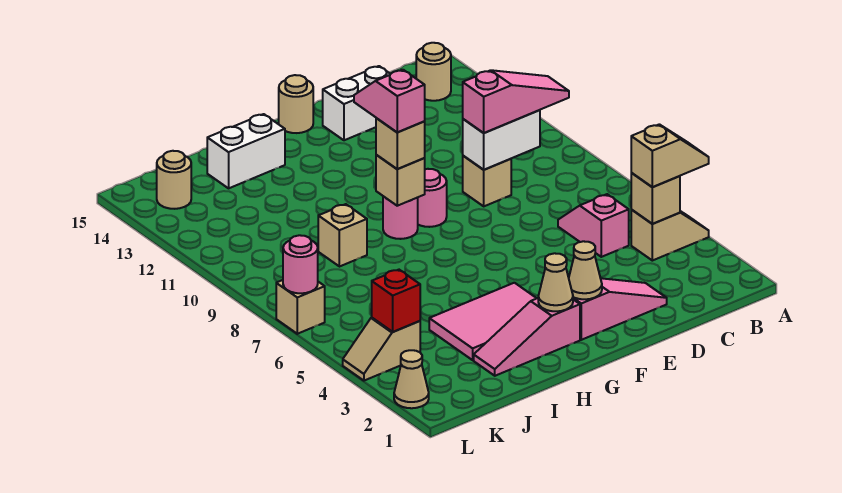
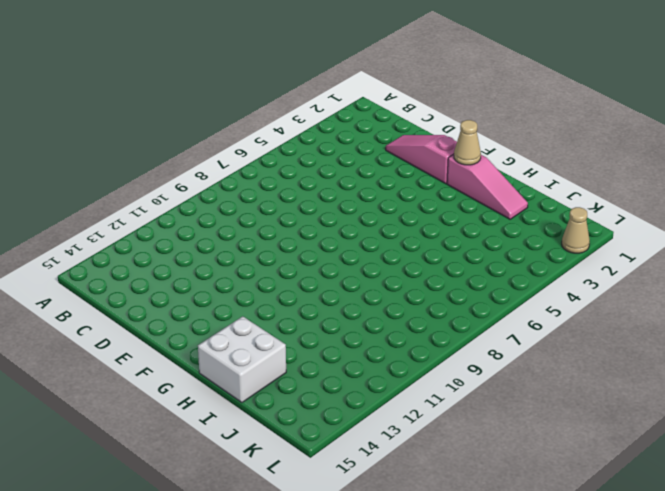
white brick H14:I15 level 1 -> white brick H14:I14 level 1
none -> tan slope A4:B4 level 1 top B
none -> tan round brick B14 level 1
none -> pink slope C5:C6 level 1 top 5

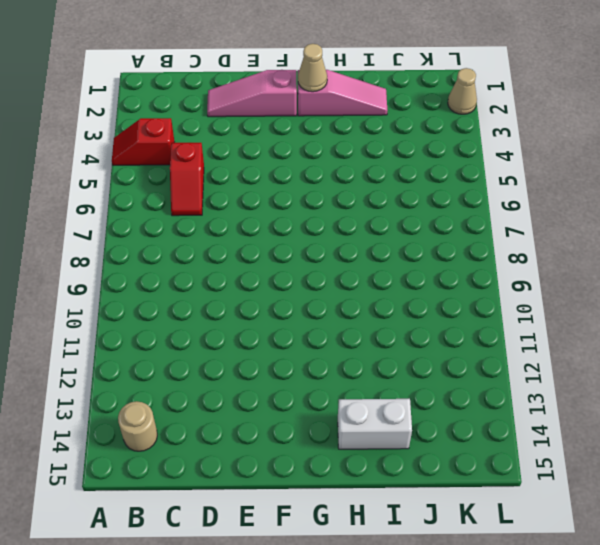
red slope A4:B4 level 1 top B -> tan slope A4:B4 level 1 top B
red slope C5:C6 level 1 top 5 -> pink slope C5:C6 level 1 top 5
none -> tan brick D9 level 1
none -> white brick D14:E14 level 1
none -> pink round brick F9 level 1

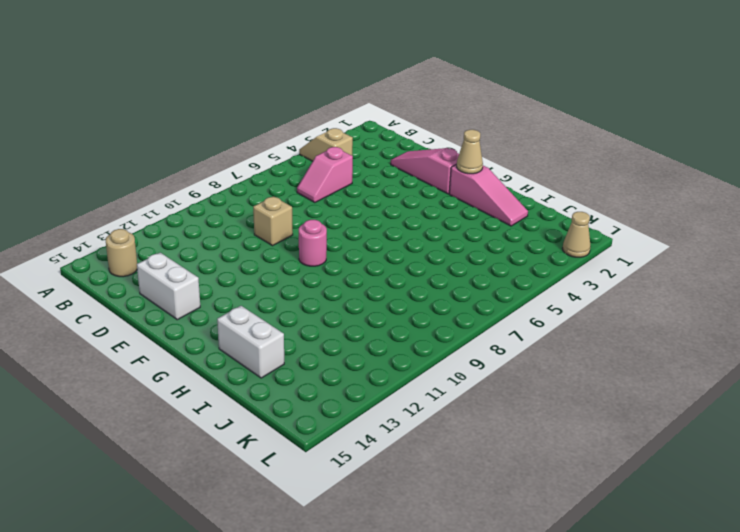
none -> tan round brick F15 level 1
none -> pink tile G3:I4 level 1
none -> pink round brick G9 level 1

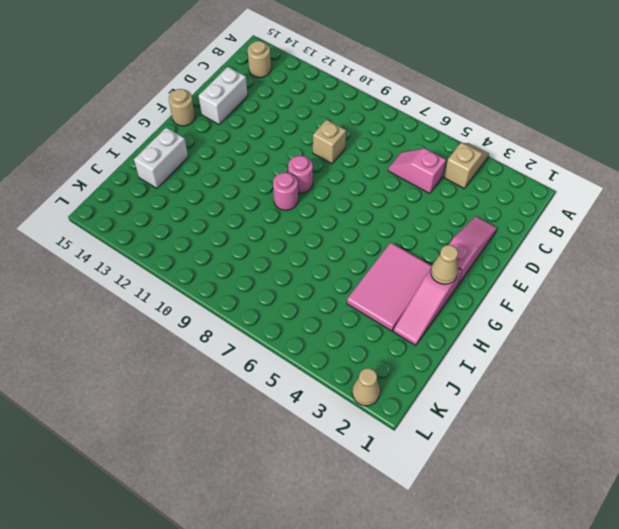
none -> tan brick I9 level 1
none -> tan slope K4:L4 level 1 top K
none -> tan round brick K14 level 1

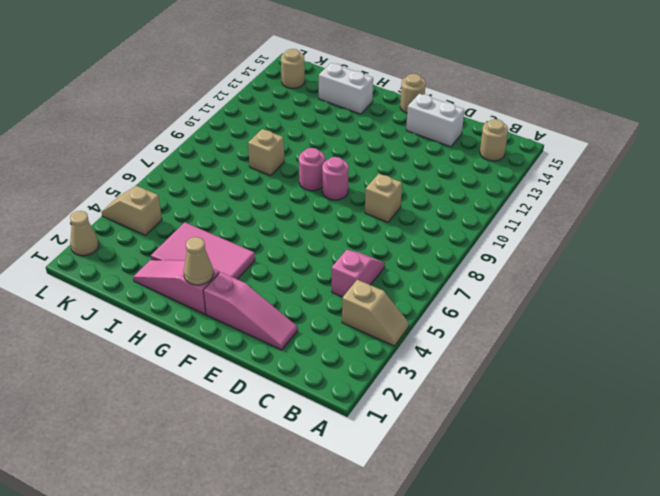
none -> tan brick L7 level 1
none -> tan brick B4 level 2
none -> white brick C9:D9 level 2

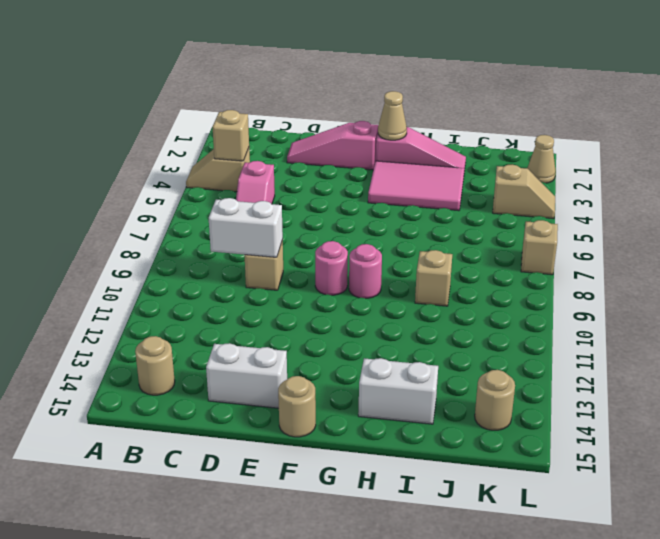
none -> tan cone F2 level 2
none -> tan brick G9 level 2
none -> red brick K4 level 2

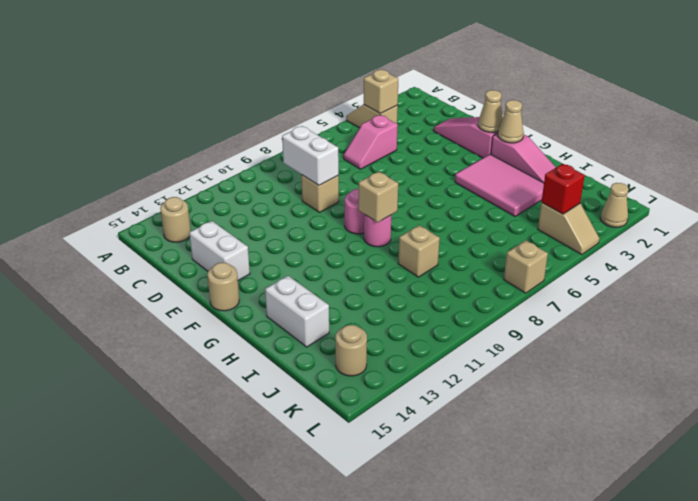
none -> pink round brick L7 level 2
none -> tan slope A4:B4 level 3 top B
none -> pink slope B9:D9 level 3 top D

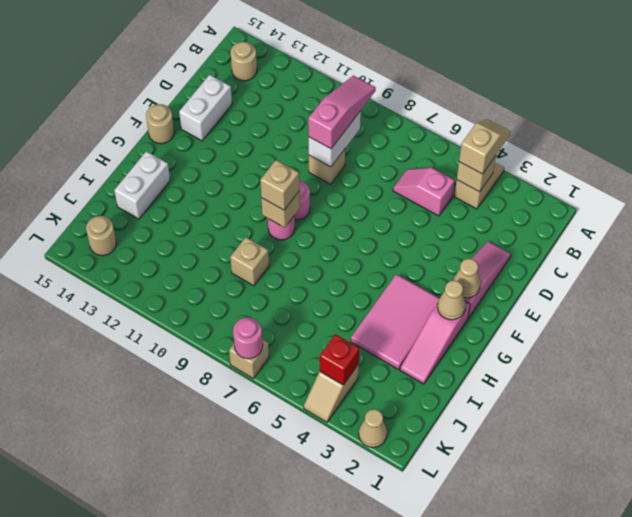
none -> pink slope G9:G10 level 4 top 9

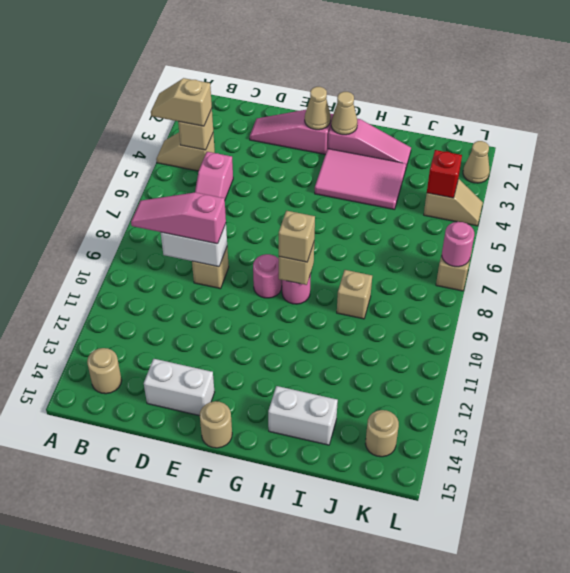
none -> pink slope G9:G10 level 4 top 9

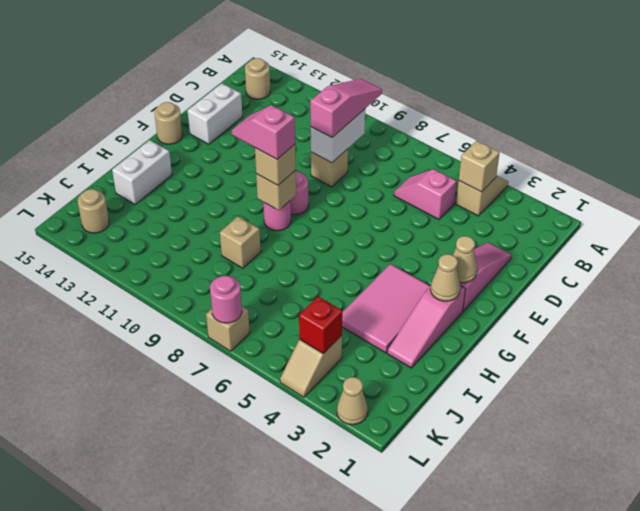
none -> tan slope A4:B4 level 3 top B

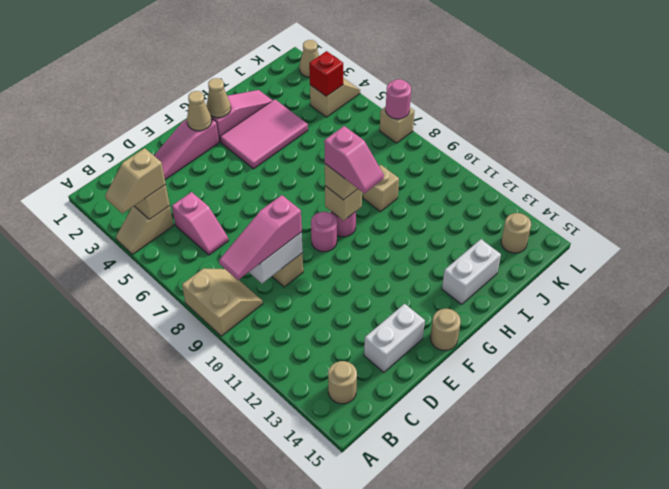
tan slope A8:B9 level 1 top A -> none

